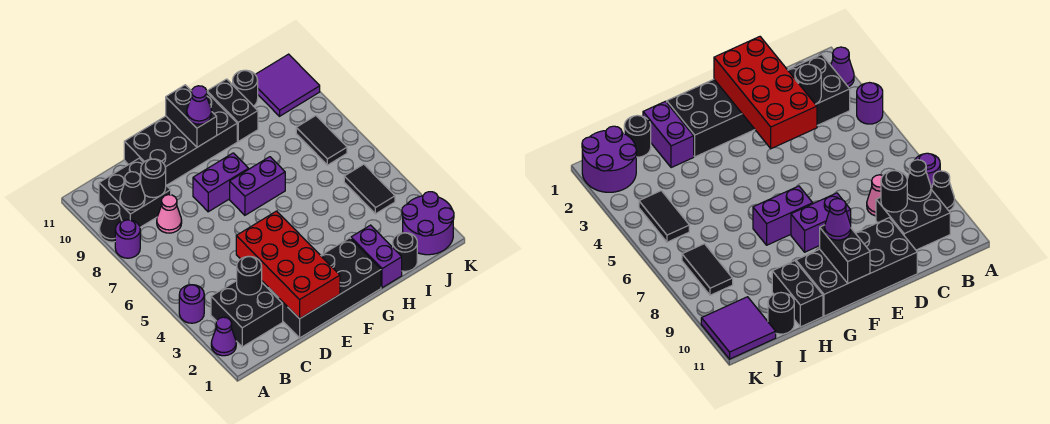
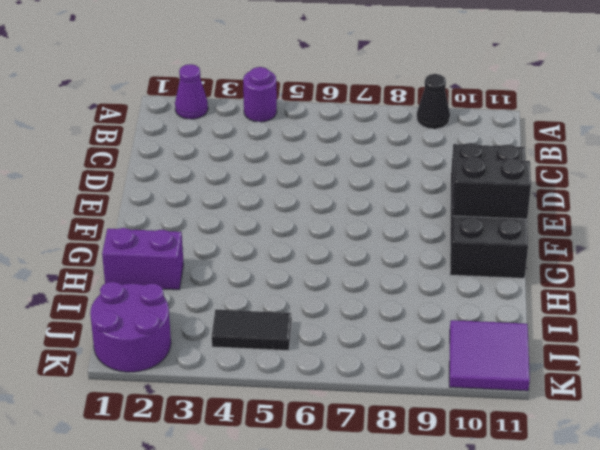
none -> purple round brick A8 level 1
none -> black brick B2:C3 level 1
none -> black brick B9:C10 level 1

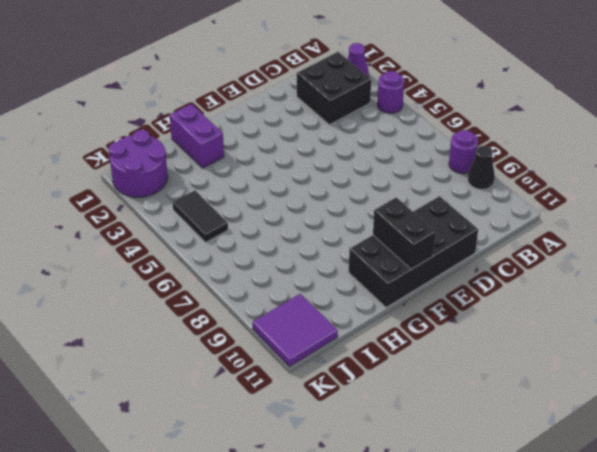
none -> black brick B9:C10 level 1
none -> pink cone C8 level 1
none -> black brick D1:G2 level 1

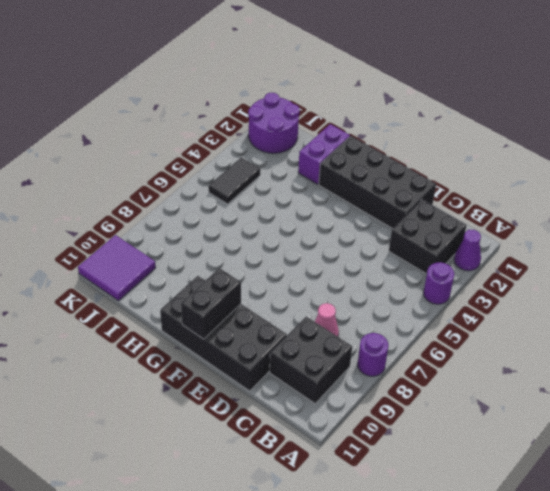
none -> black cone A9 level 1
none -> purple brick E8:F8 level 1
none -> purple brick F7:G7 level 1

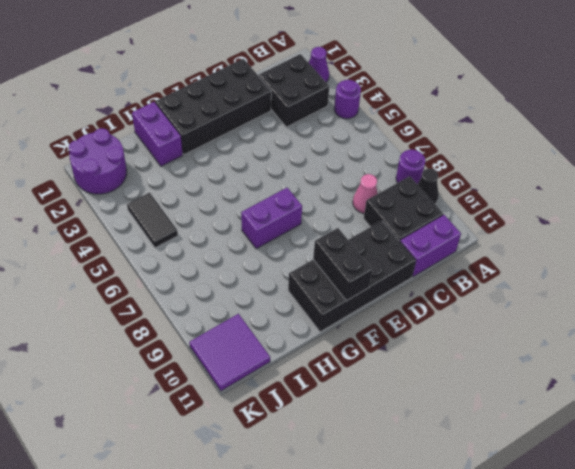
purple brick B11:C11 level 1 -> purple brick E8:F8 level 1
none -> black brick H10:H11 level 1
none -> black round brick I1 level 1
none -> black round brick I11 level 1

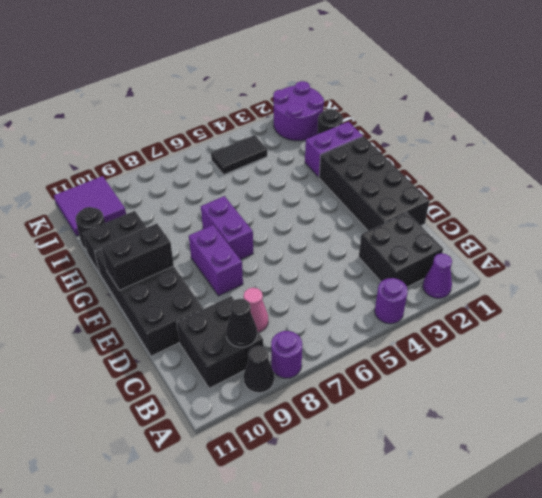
none -> black tile J7:J8 level 1
none -> black round brick C3 level 2
none -> black round brick C9 level 2

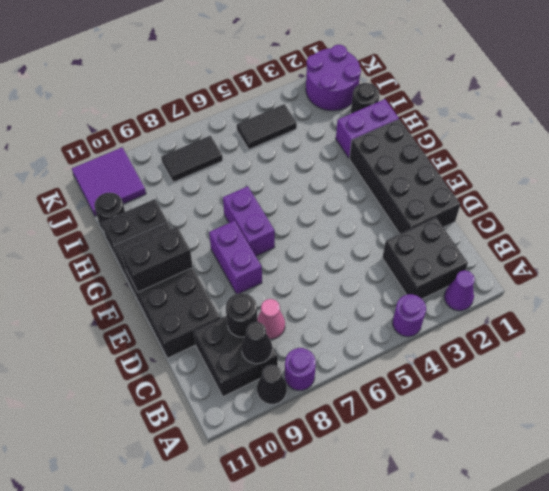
none -> black round brick C3 level 2
none -> red brick D1:E4 level 2
none -> purple cone F10 level 3

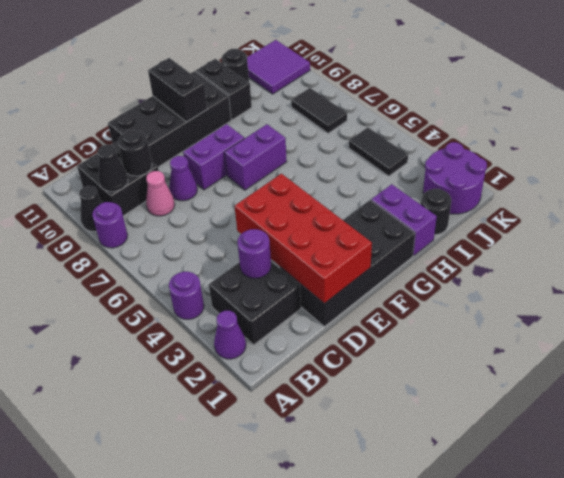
purple round brick C3 level 2 -> black round brick C3 level 2
purple cone D8 level 1 -> purple cone F10 level 3

